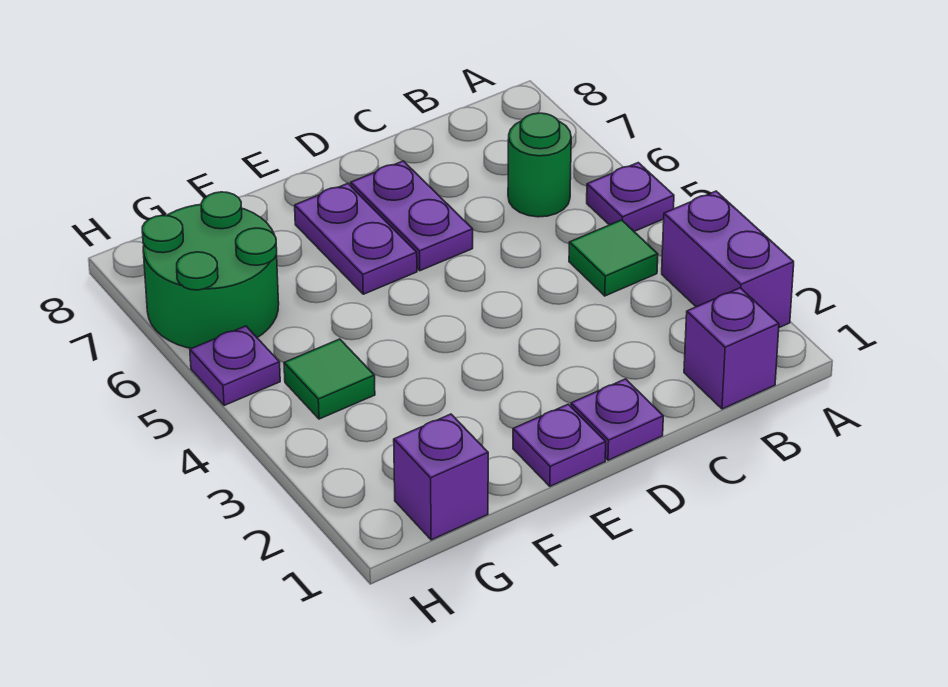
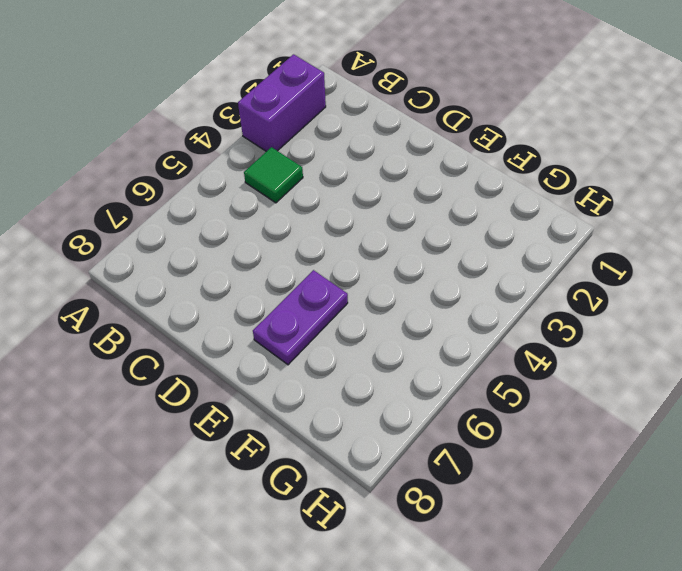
none -> purple plate A5 level 1
none -> purple brick B1 level 1
none -> green round brick B6 level 1

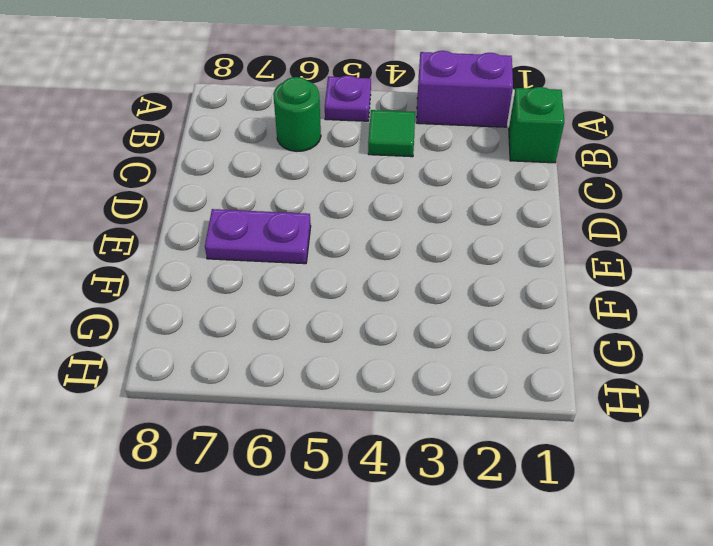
green brick B1 level 1 -> purple brick B1 level 1
none -> purple plate D1 level 1
none -> purple plate D6:D7 level 1
none -> purple plate E1 level 1

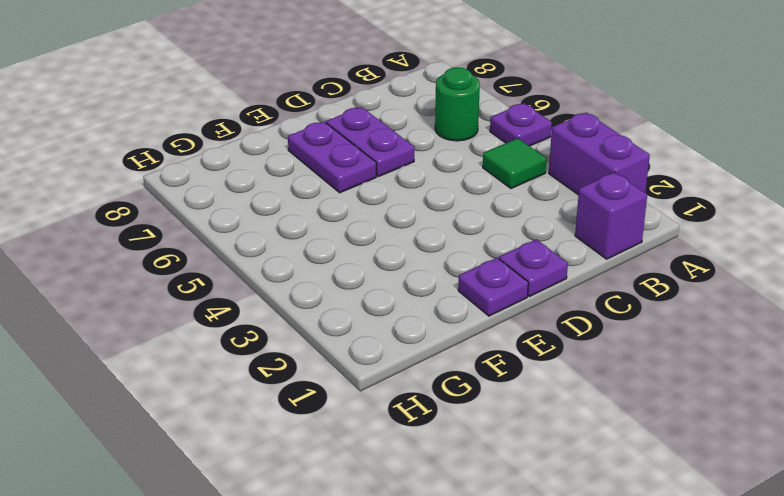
none -> purple brick G1 level 1
none -> green tile G4 level 1
none -> green round brick G6:H7 level 1

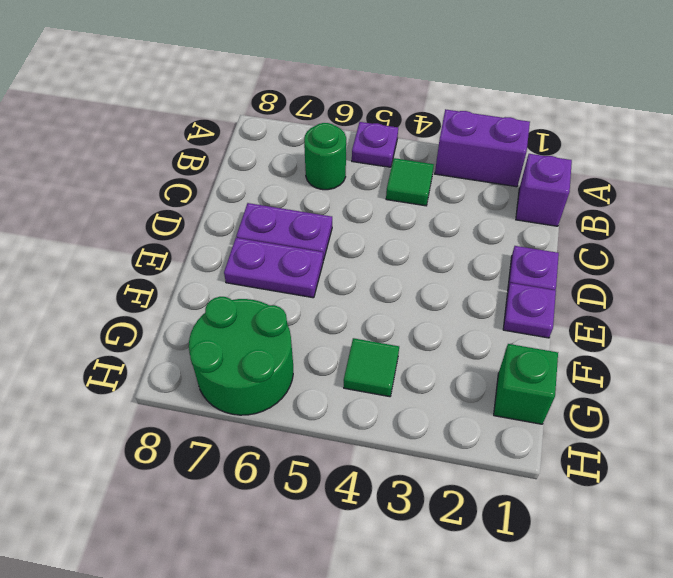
green brick G1 level 1 -> purple brick G1 level 1
none -> purple plate H5 level 1

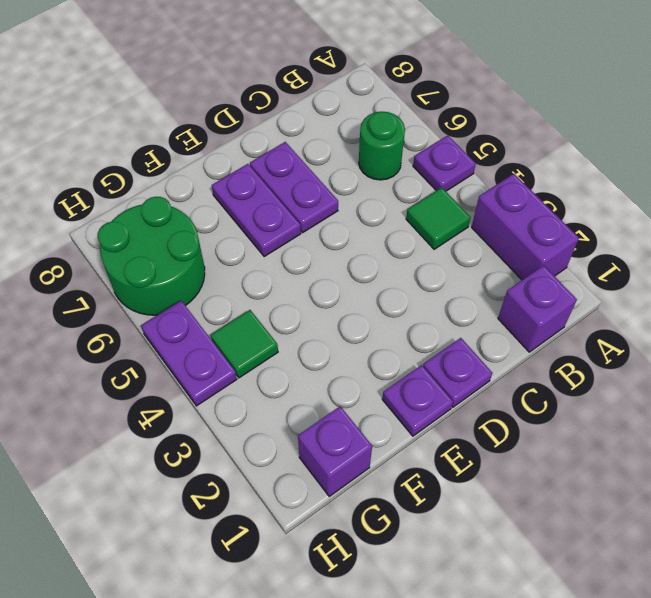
purple plate H4:H5 level 1 -> purple plate H5 level 1

